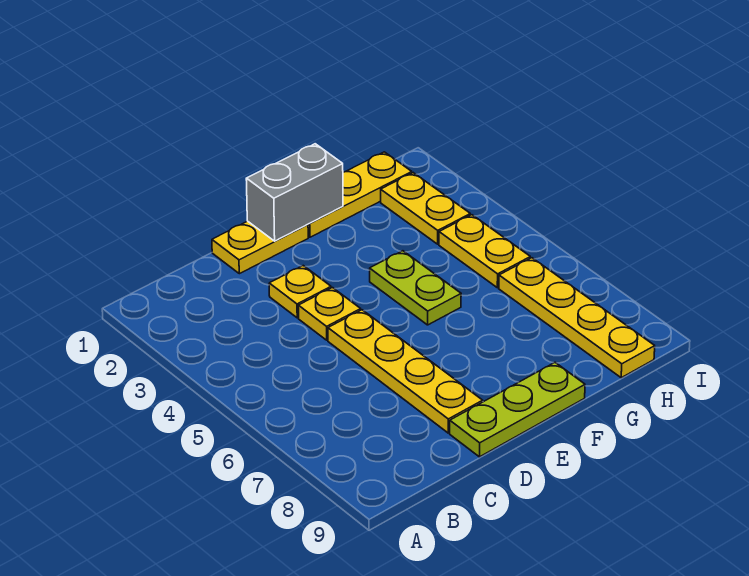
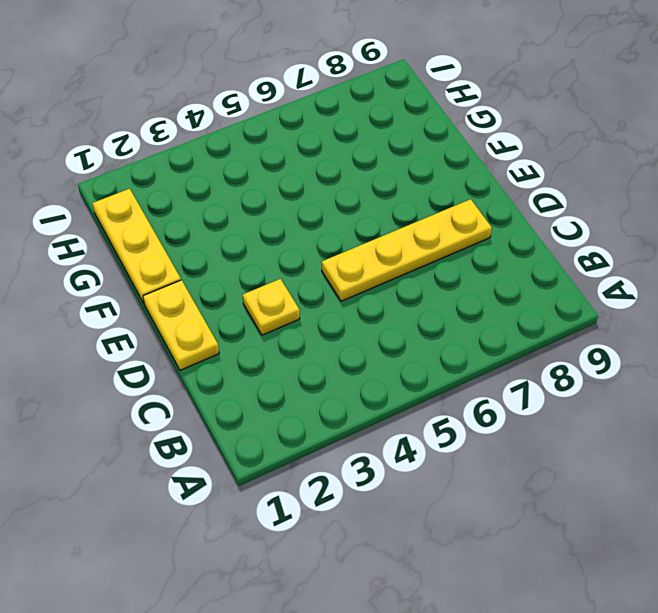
none -> yellow plate D4 level 1
none -> lime plate D9:F9 level 1

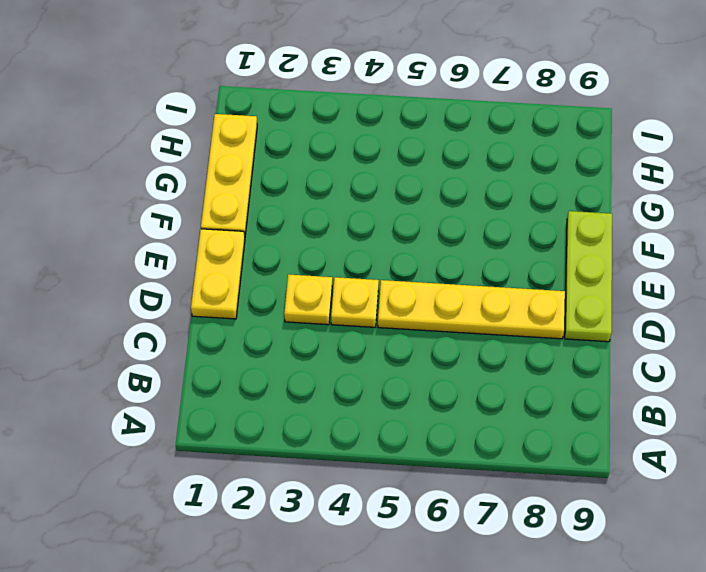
none -> lime plate F4:F5 level 1
none -> yellow plate H2:H3 level 1

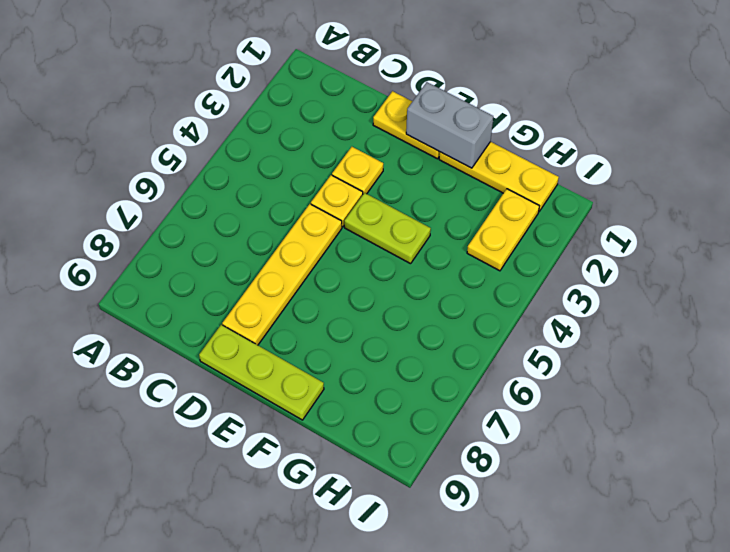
lime plate E4:F4 level 1 -> lime plate F4:F5 level 1
none -> yellow plate H4:H5 level 1
none -> yellow plate H6:H9 level 1

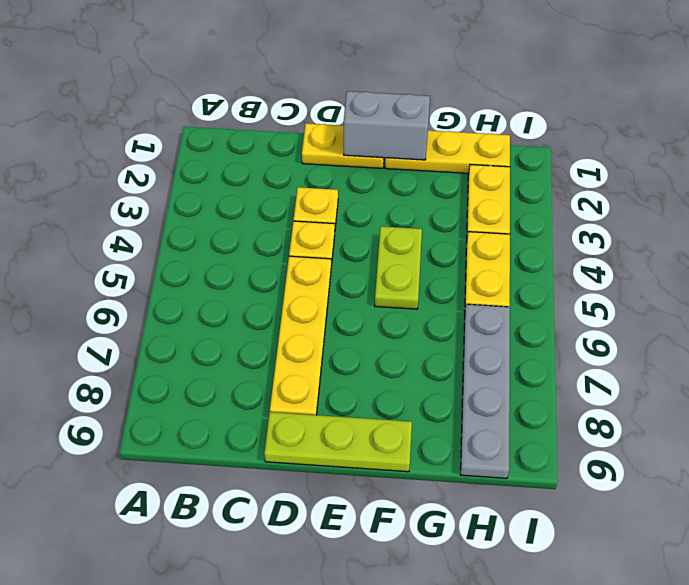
grey plate H6:H9 level 1 -> yellow plate H6:H9 level 1

